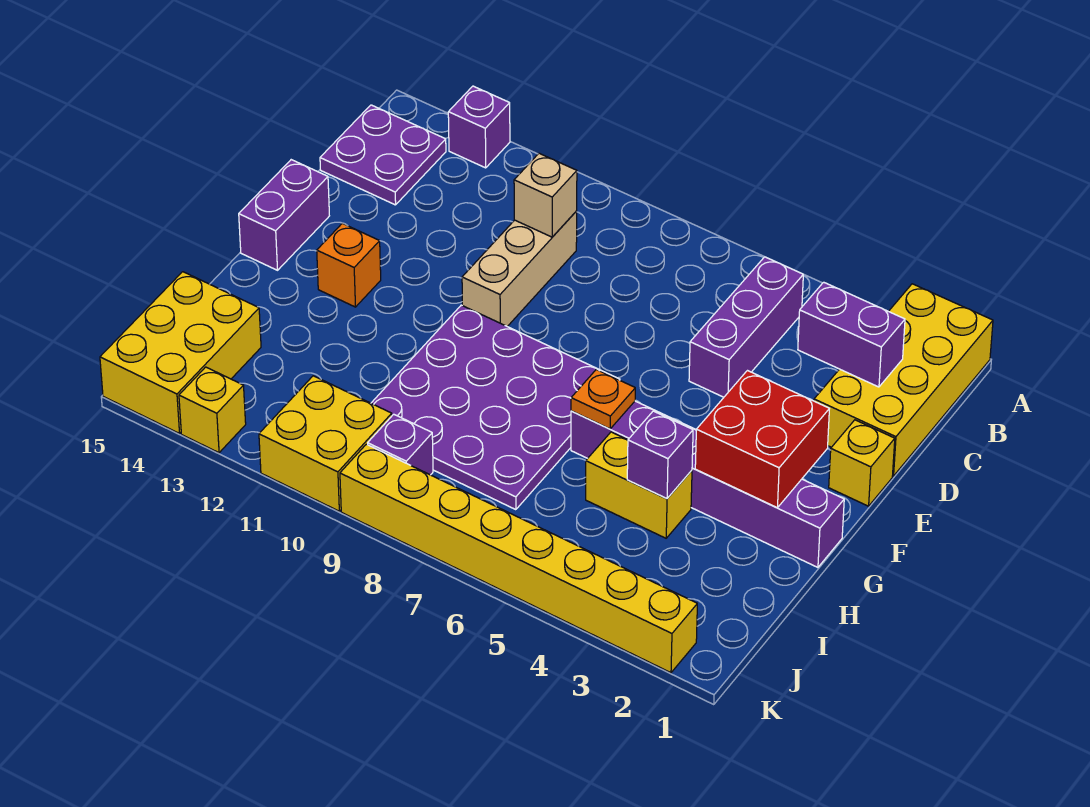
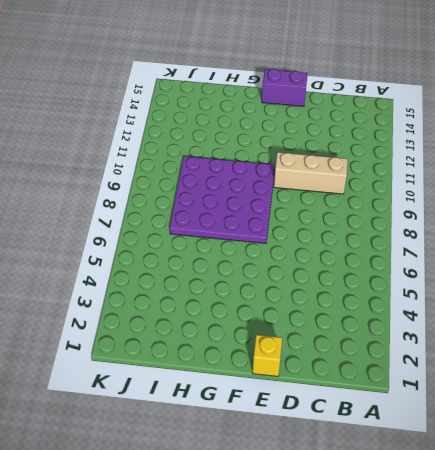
none -> yellow brick A1:D2 level 1
none -> purple brick A13 level 1
none -> purple brick B5:D5 level 1

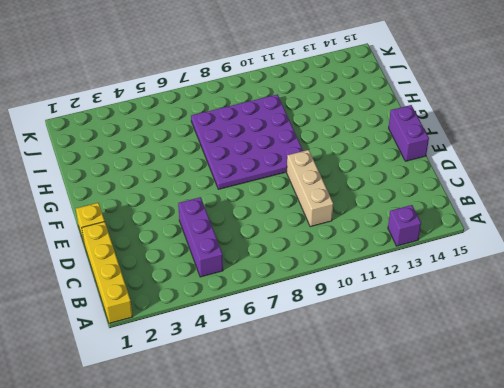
yellow brick A1:D1 level 1 -> yellow brick A1:D2 level 1
none -> purple plate B14:C15 level 1
none -> orange brick F13 level 1
none -> purple brick G1:G6 level 1

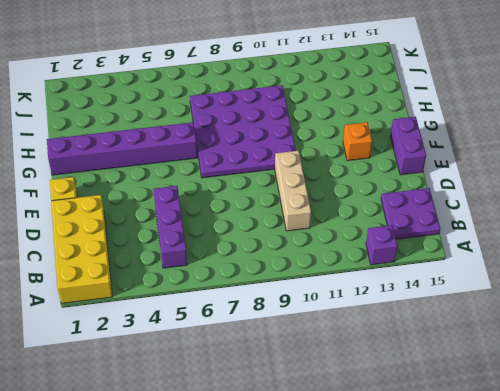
none -> yellow brick H4:H5 level 1
none -> yellow brick I14:K15 level 1
none -> purple brick J9 level 1

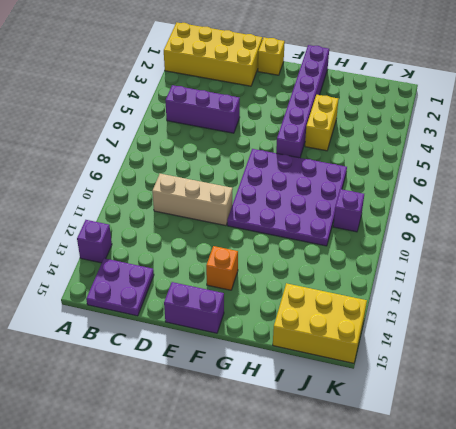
none -> yellow brick J10:K11 level 1
none -> yellow brick K2:K9 level 1
none -> yellow brick K13 level 1

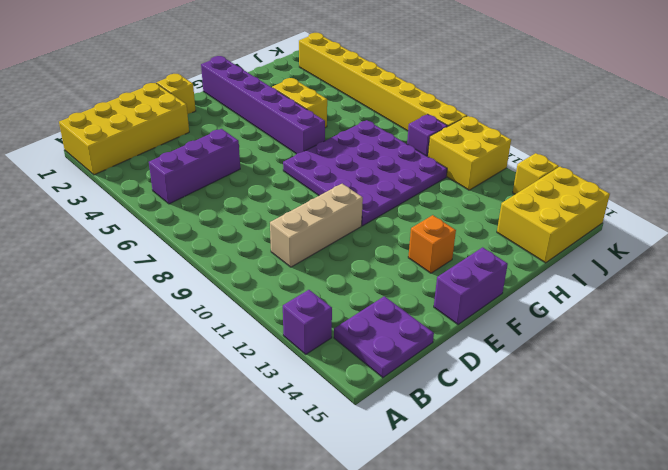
none -> purple brick C2:C3 level 2
none -> tan brick C10 level 2
none -> red brick F2:G3 level 2

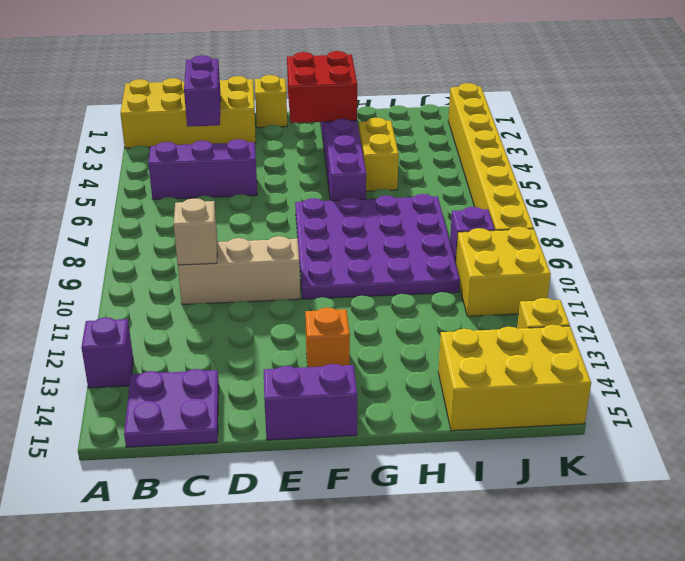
none -> orange plate G6 level 2
none -> purple brick H4 level 2

